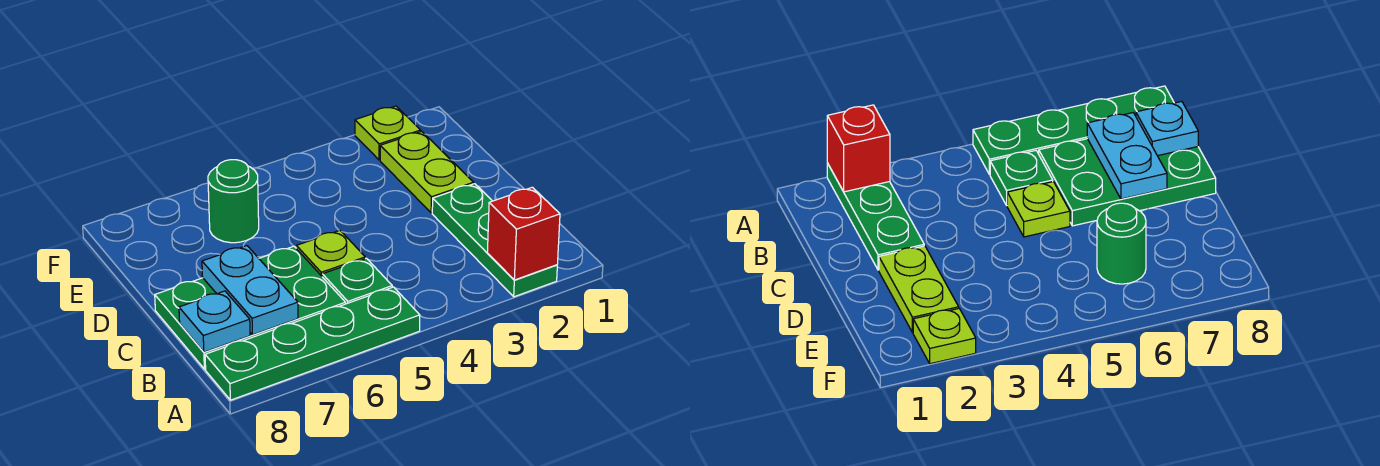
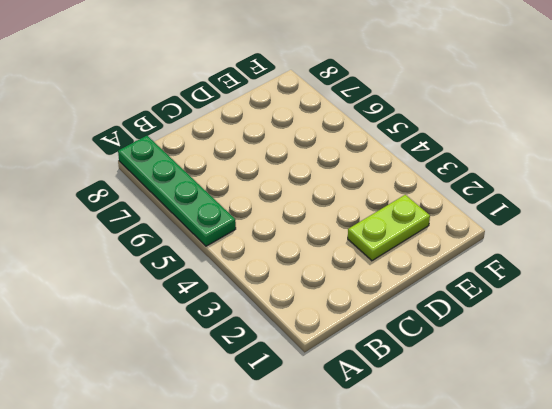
none -> green plate A2:C2 level 1
none -> green plate B5 level 1

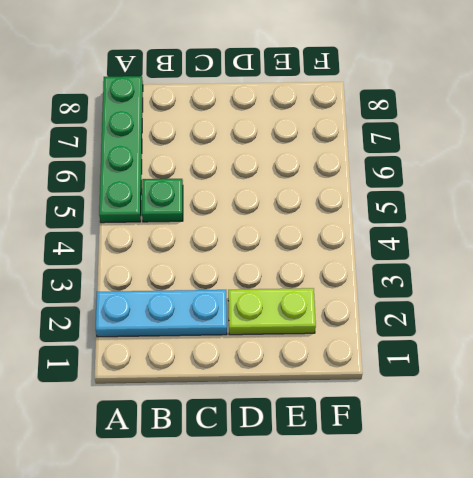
cyan plate A2:C2 level 1 -> green plate A2:C2 level 1
none -> green plate B6:C8 level 1
none -> lime plate C5 level 1

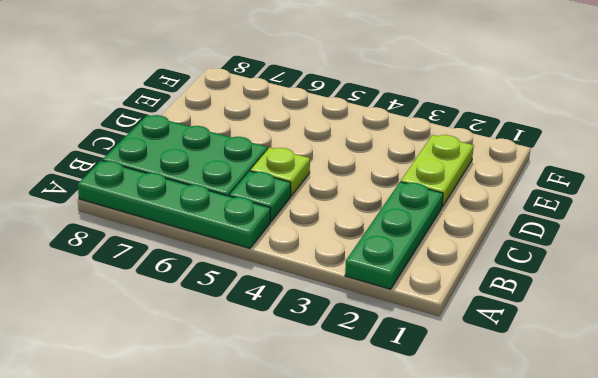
none -> green round brick E6 level 1
none -> lime plate F2 level 1

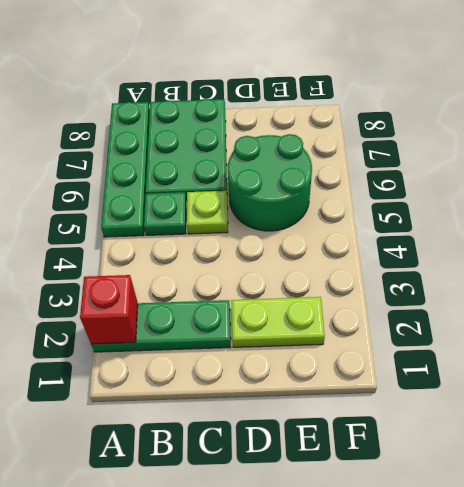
green round brick D5:E6 level 1 -> green round brick E6 level 1
none -> lime plate F2 level 1
none -> cyan plate B7:C7 level 2

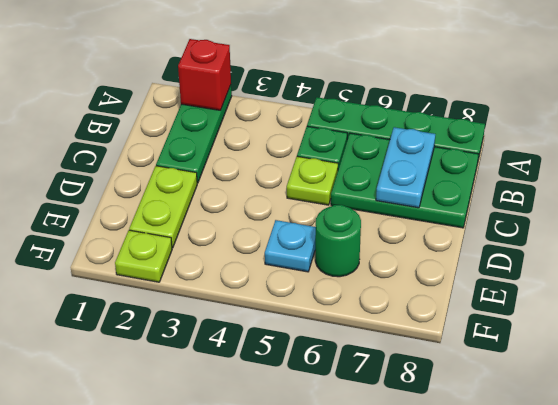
cyan plate E5 level 1 -> cyan plate B8 level 2

